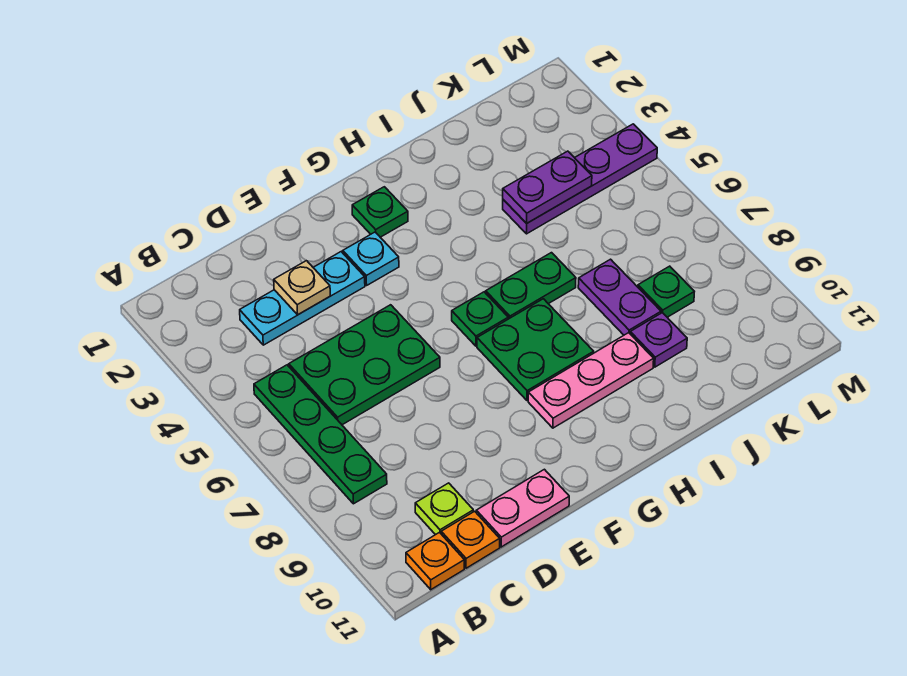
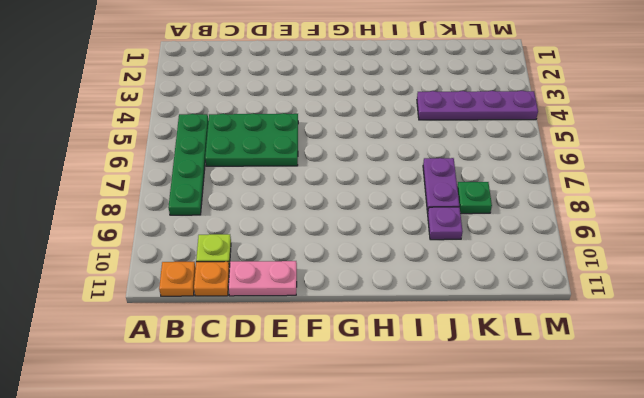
none -> cyan plate C3:E3 level 1
none -> cyan plate F3 level 1
none -> green plate G2 level 1

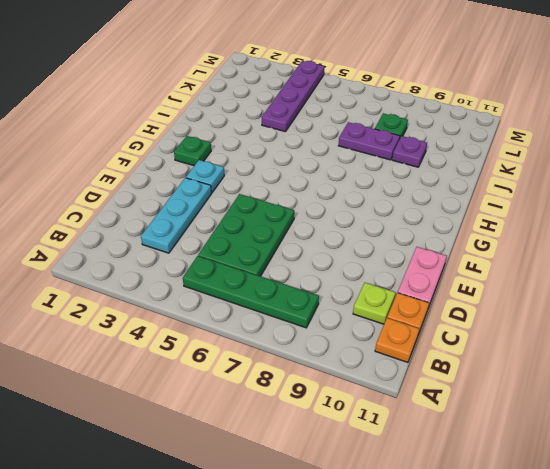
none -> green plate G6 level 1
none -> green plate G7:H8 level 1
none -> pink plate G9:I9 level 1

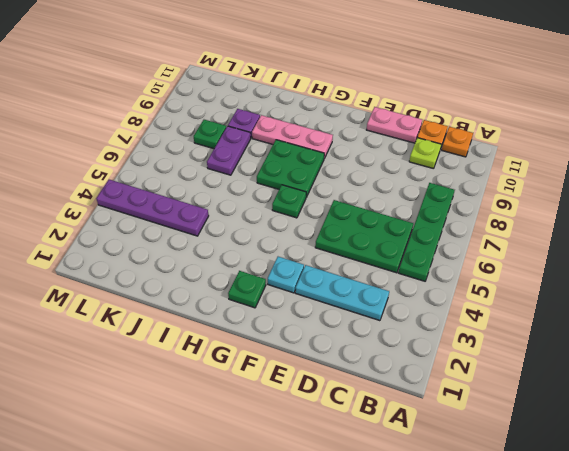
none -> green plate H6:I6 level 1
none -> tan plate D3 level 2
none -> purple plate J4:K4 level 2

